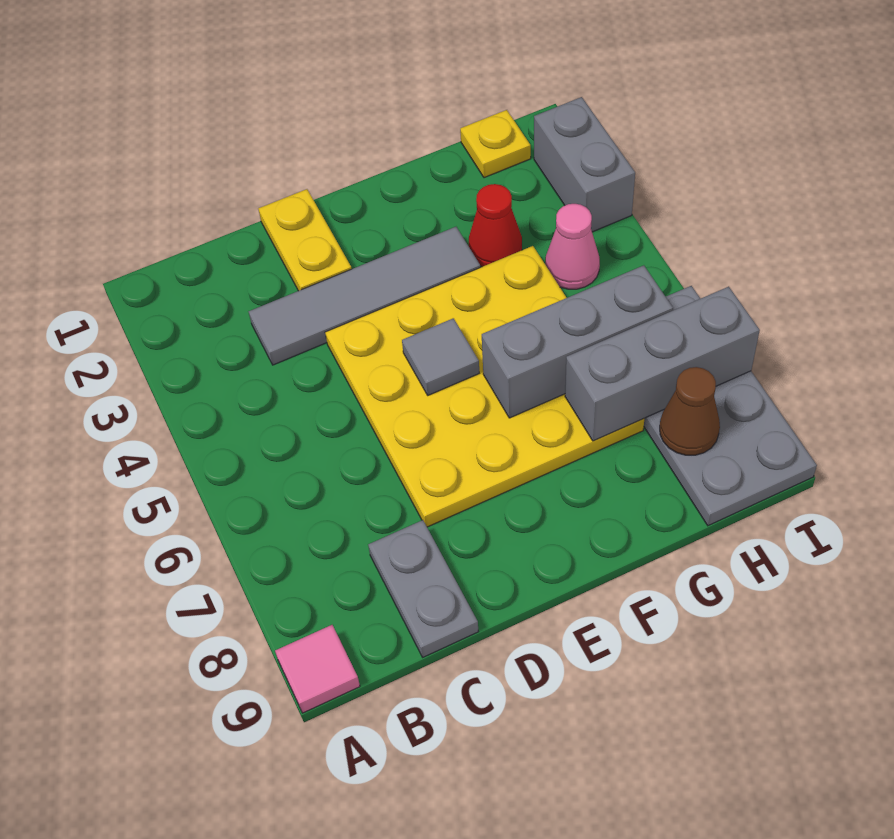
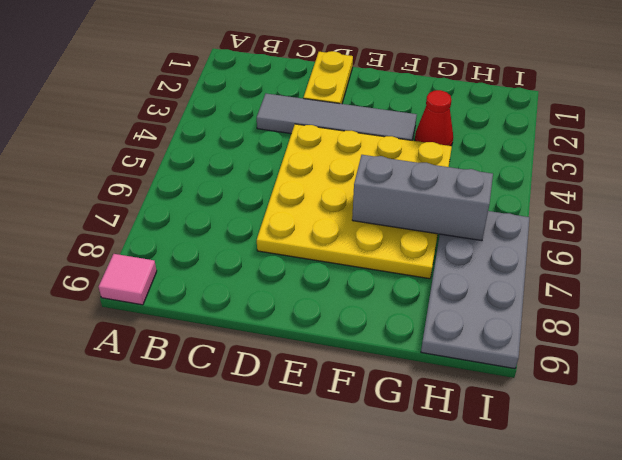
none -> grey plate C8:C9 level 1
none -> yellow plate H1 level 1
none -> pink cone H4 level 1

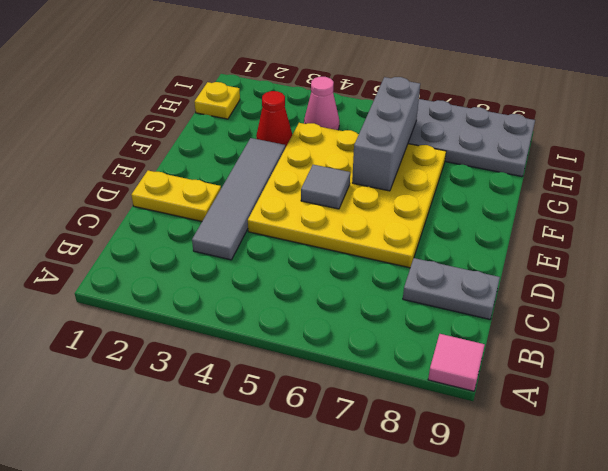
none -> grey brick I2:I3 level 1
none -> grey brick G7:I7 level 2
none -> brown cone H8 level 2

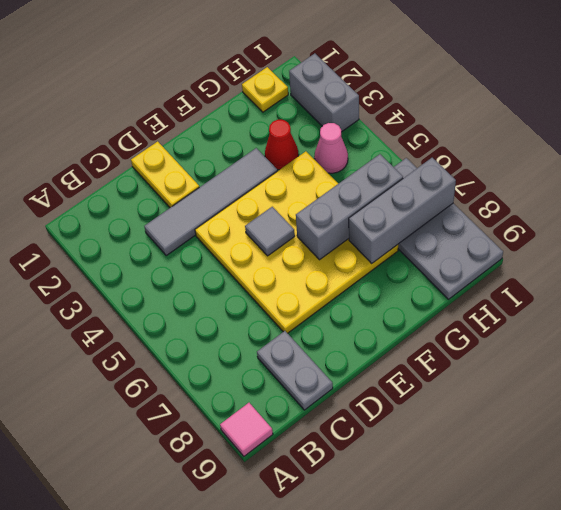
none -> brown cone H8 level 2

